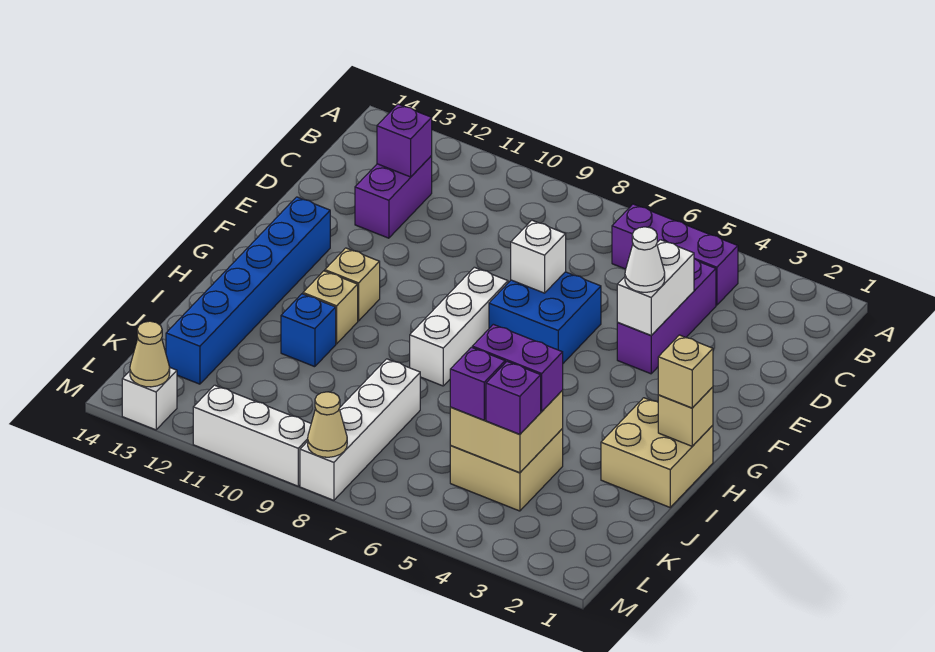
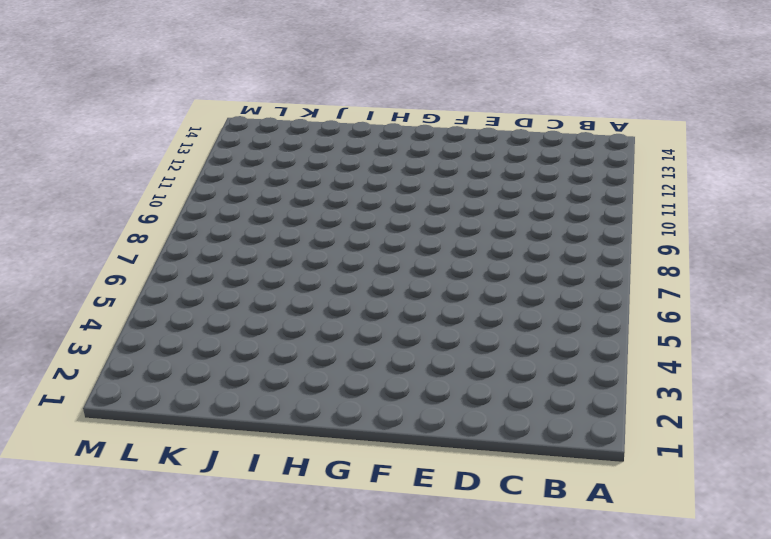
none -> purple brick B4:B6 level 1
none -> purple brick C4:E4 level 1
none -> purple brick C12:D12 level 1

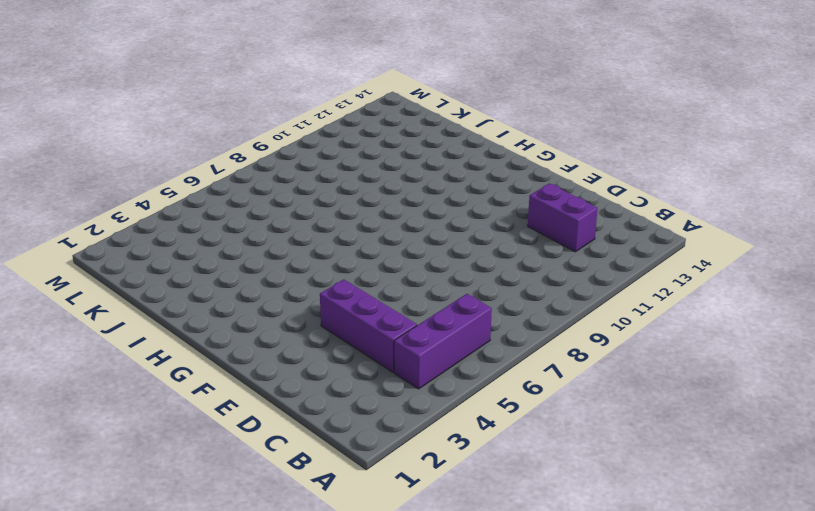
none -> blue brick E6:F7 level 1
none -> white brick F8:H8 level 1
none -> blue brick F13:K13 level 1

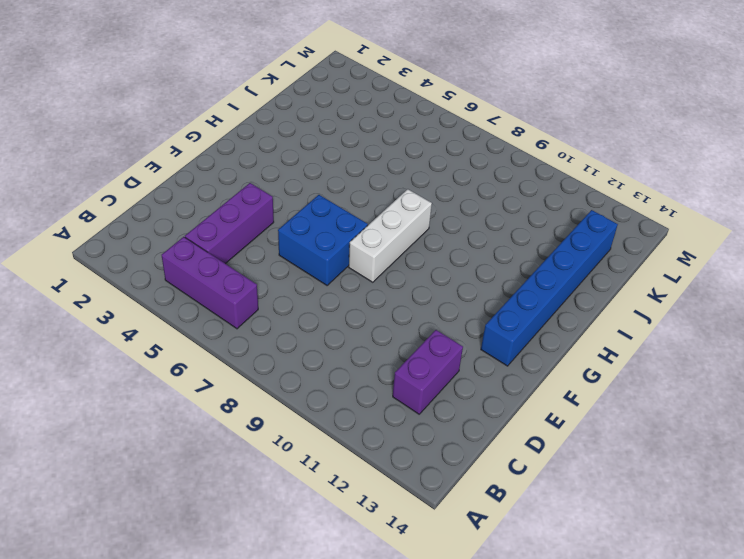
none -> tan brick G11 level 1
none -> tan brick H1:I2 level 1
none -> tan brick H11 level 1

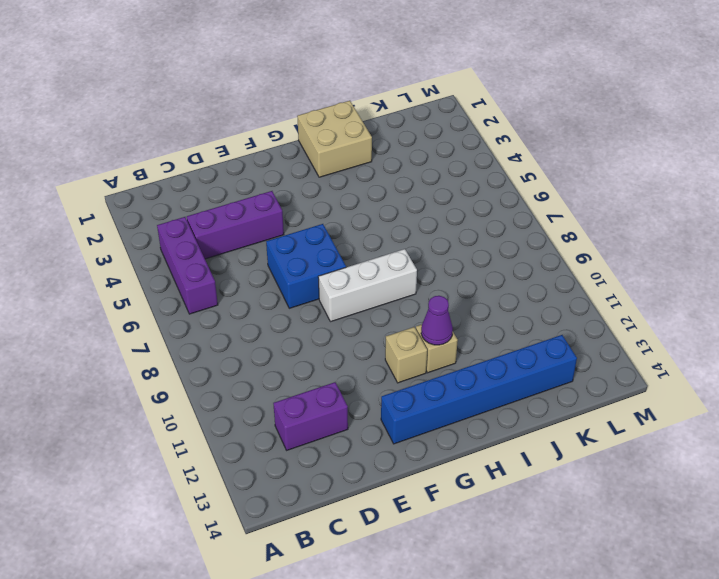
purple cone H11 level 2 -> none
none -> blue brick I11 level 1
none -> tan brick J4:K5 level 1
none -> white brick J8:M8 level 1

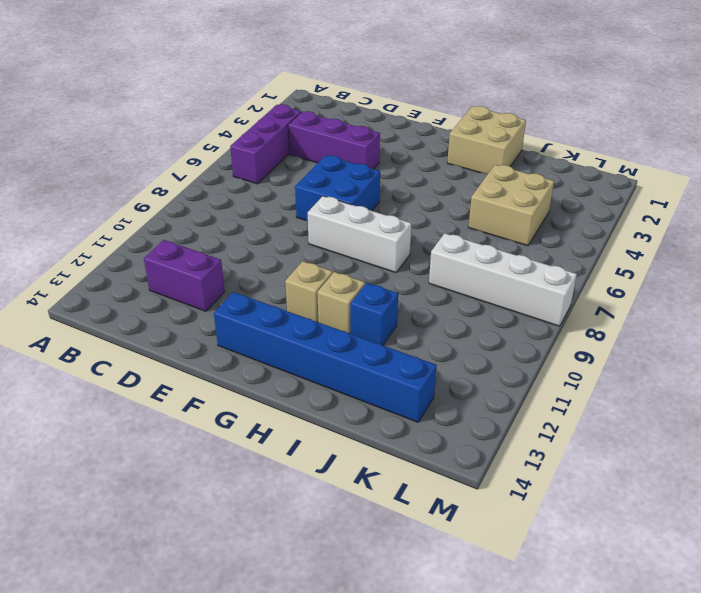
none -> white brick M9:M11 level 1
none -> white brick M13 level 1
none -> purple brick C12 level 2

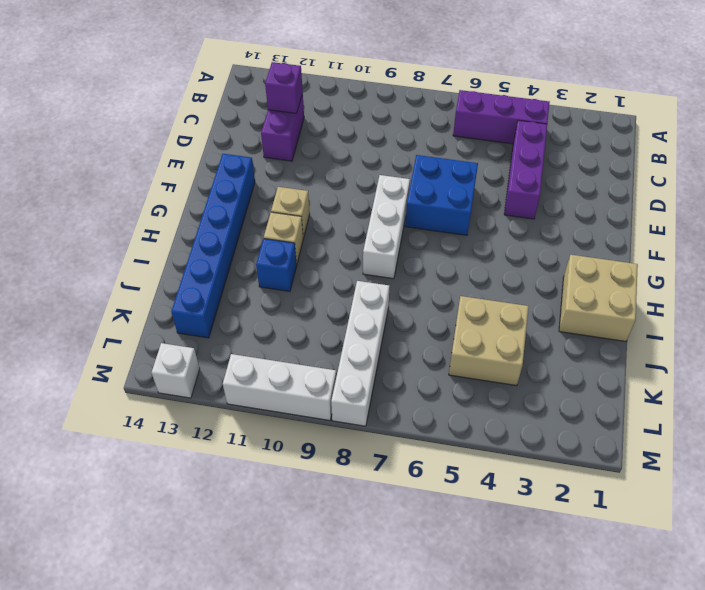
none -> white brick D4:E4 level 2
none -> white brick E7 level 2
none -> tan brick H1 level 2

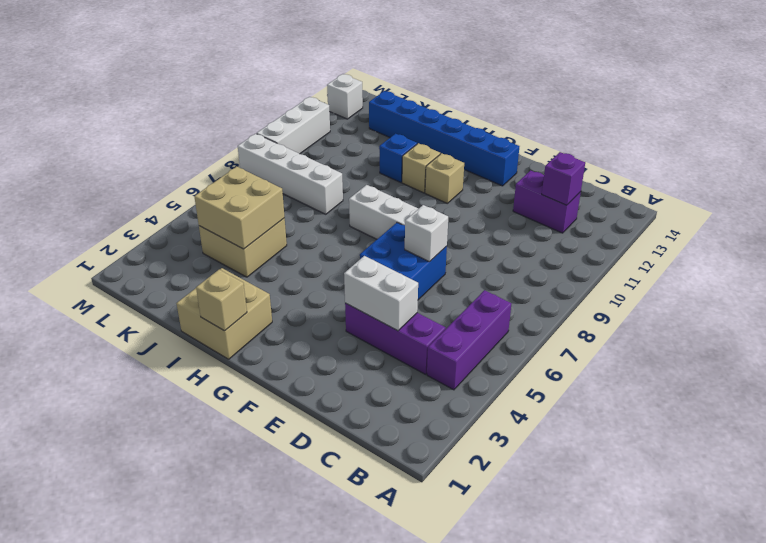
none -> tan cone M8 level 2
none -> tan cone M13 level 2
none -> white cone E4 level 3

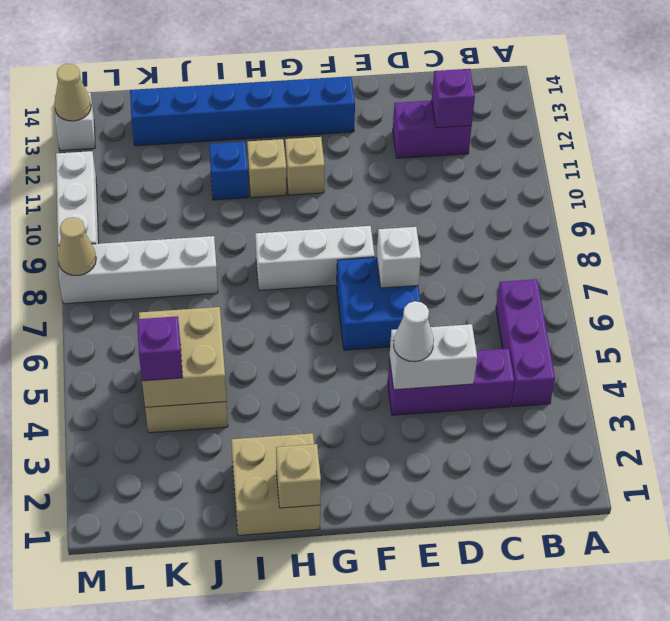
none -> tan brick H1 level 3
none -> purple brick J4:J5 level 3
none -> purple brick K5 level 3

